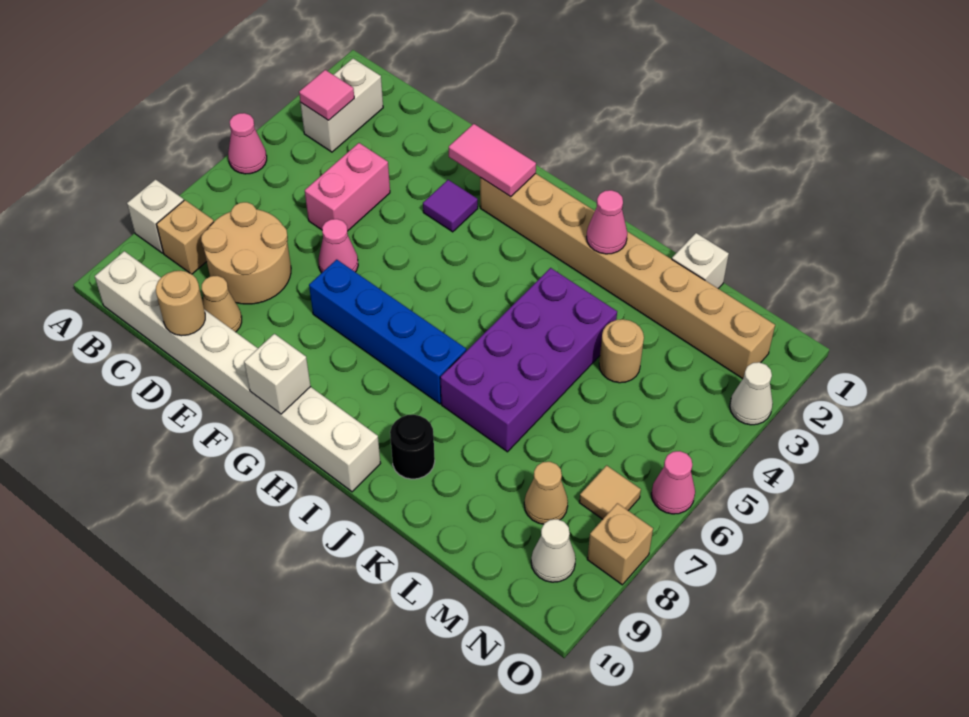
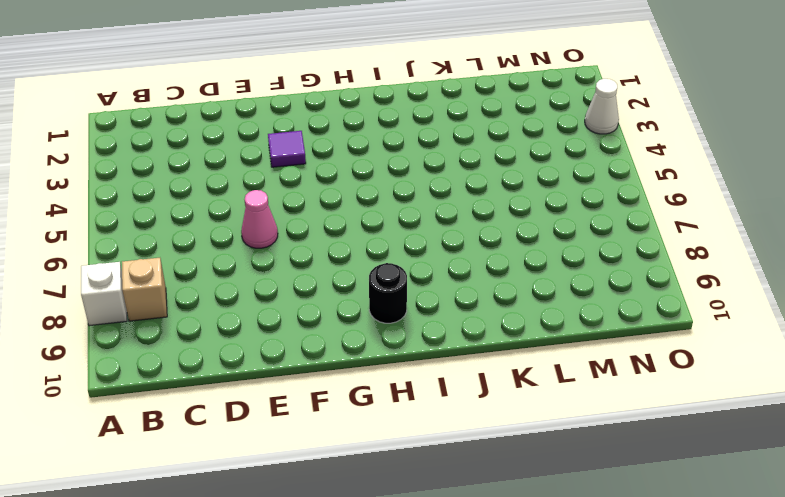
black round brick H9 level 1 -> black round brick J9 level 1
none -> pink cone A5 level 1
none -> white brick B2:B3 level 1
none -> white brick B10:I10 level 1

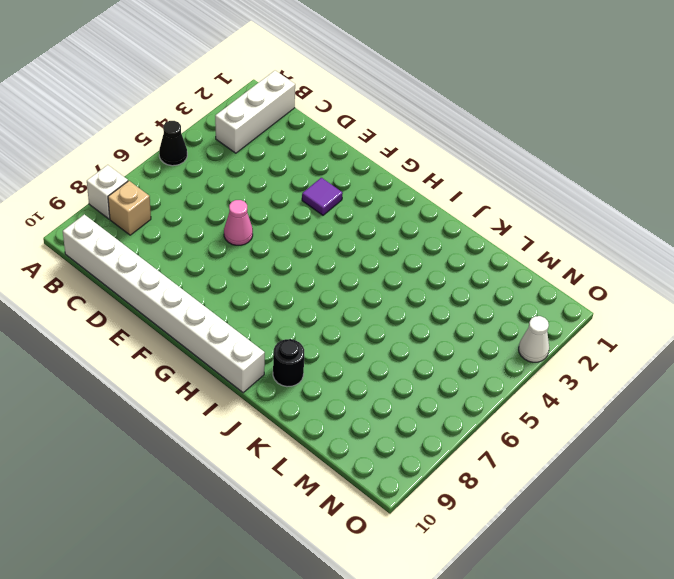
black cone A5 level 1 -> pink cone A5 level 1
white brick B1:B3 level 1 -> white brick B2:B3 level 1
none -> tan round brick C7:D8 level 1
none -> pink brick D4:D5 level 1
none -> tan cone D9 level 1

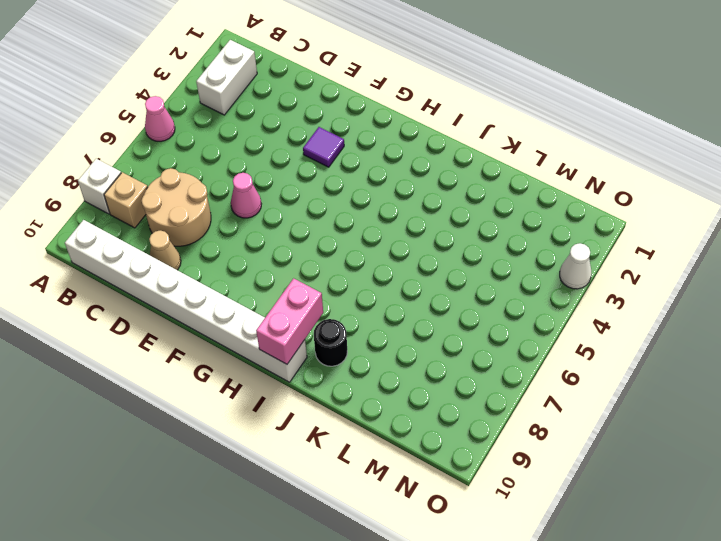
pink brick I9:I10 level 2 -> pink brick D4:D5 level 1
none -> blue brick F7:I7 level 1
none -> tan brick G2:N2 level 1
none -> purple brick J4:K7 level 1

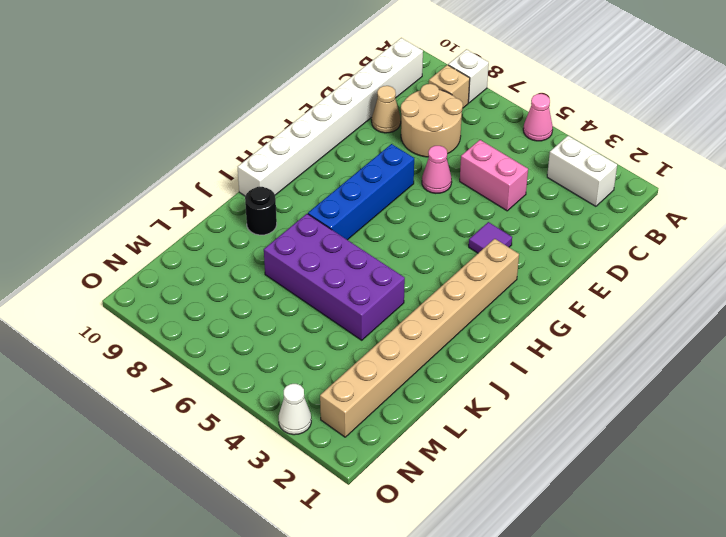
none -> white brick L1 level 1
none -> tan round brick L4 level 1
none -> tan cone M8 level 1

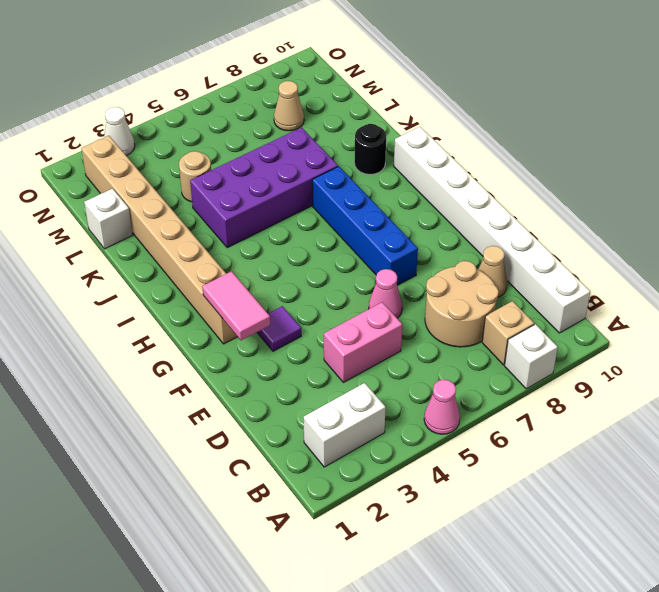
none -> tan tile N7 level 1
none -> white cone N9 level 1
none -> pink cone O6 level 1

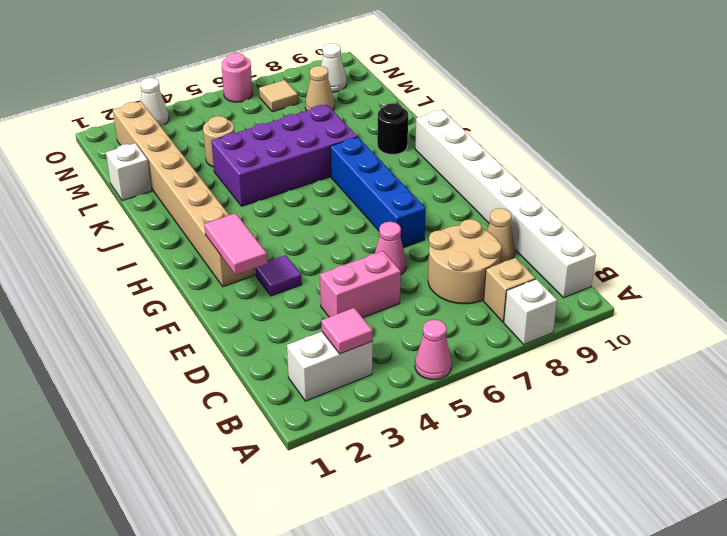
pink round brick O6 level 1 -> pink cone O6 level 1
none -> tan brick O8 level 1
none -> tan round brick D10 level 2
none -> white brick G10 level 2

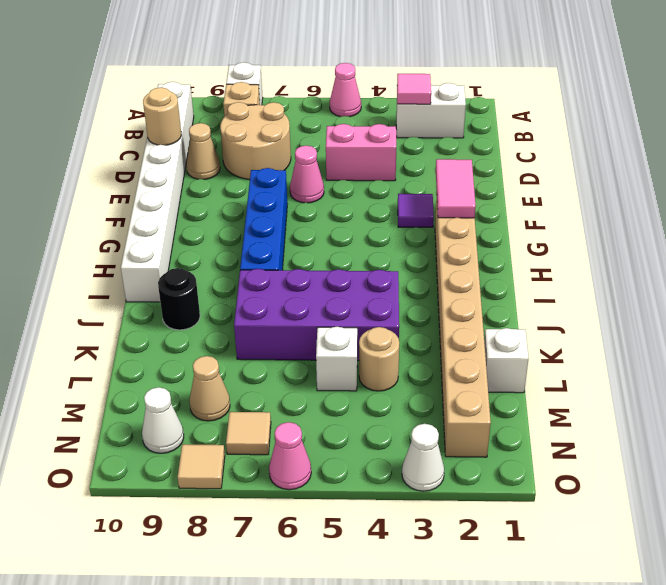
white brick L5 level 1 -> white brick G10 level 2
tan tile O8 level 1 -> tan brick O8 level 1
none -> pink cone J2 level 2

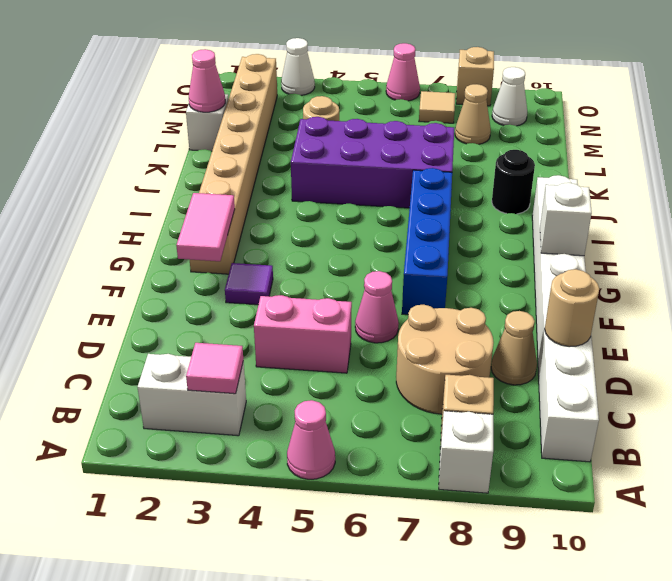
pink cone L1 level 2 -> pink cone J2 level 2

